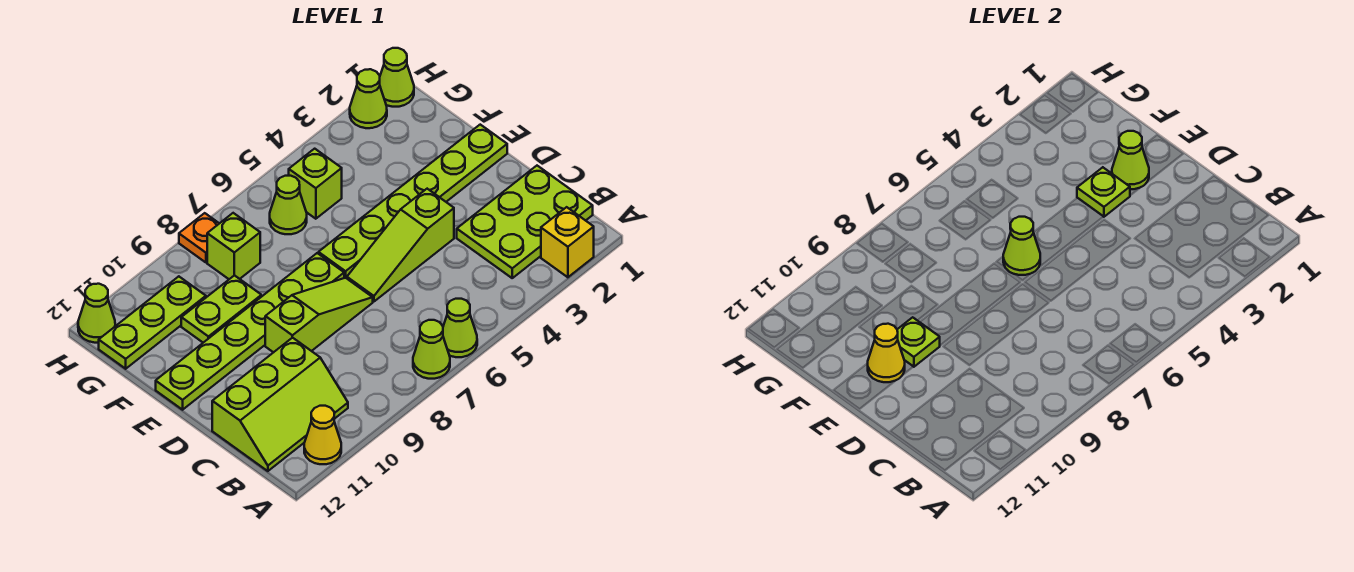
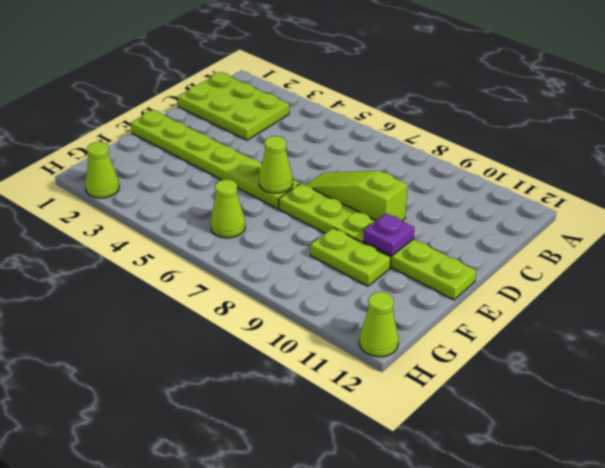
purple plate E10 level 2 -> lime plate E10 level 2
none -> yellow brick A2 level 1
none -> lime cone A6 level 1
none -> lime cone A7 level 1

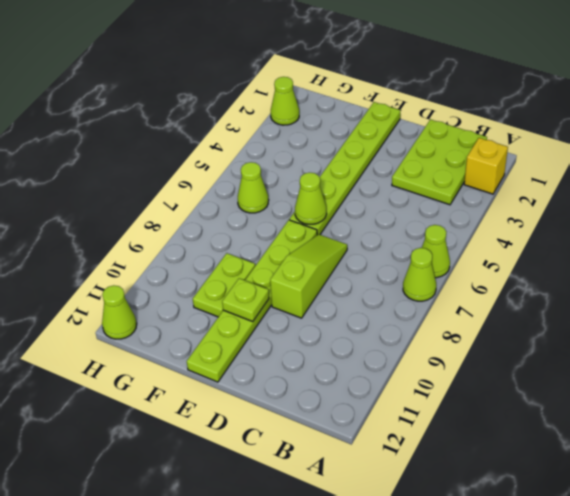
none -> yellow cone A11 level 1
none -> lime slope B10:C12 level 1 top C
none -> lime slope D4:D6 level 1 top 4

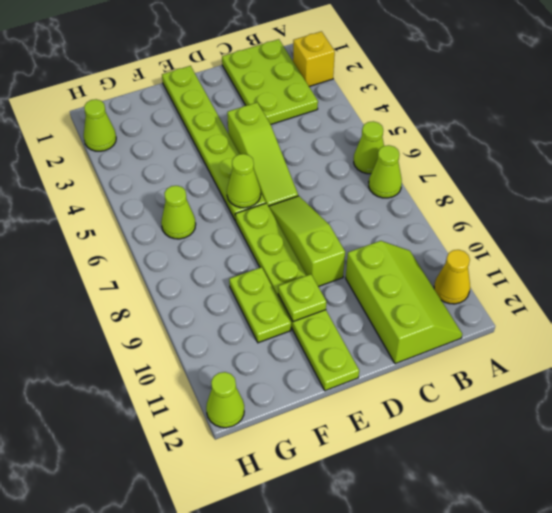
none -> lime brick G5 level 1
none -> lime brick G8 level 1
none -> lime plate G10:G12 level 1

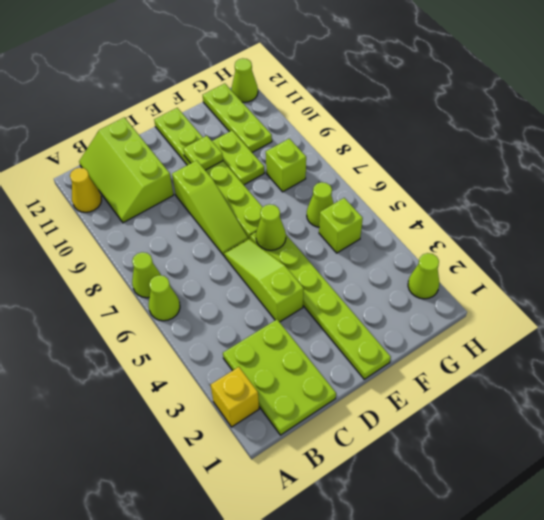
none -> lime cone H1 level 1
none -> orange plate H8 level 1
none -> lime cone E2 level 2

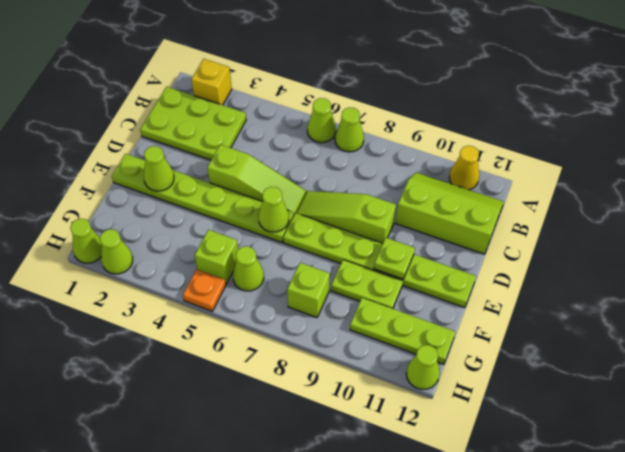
orange plate H5 level 1 -> orange plate H8 level 1
none -> lime plate E3 level 2
none -> yellow cone E11 level 2

